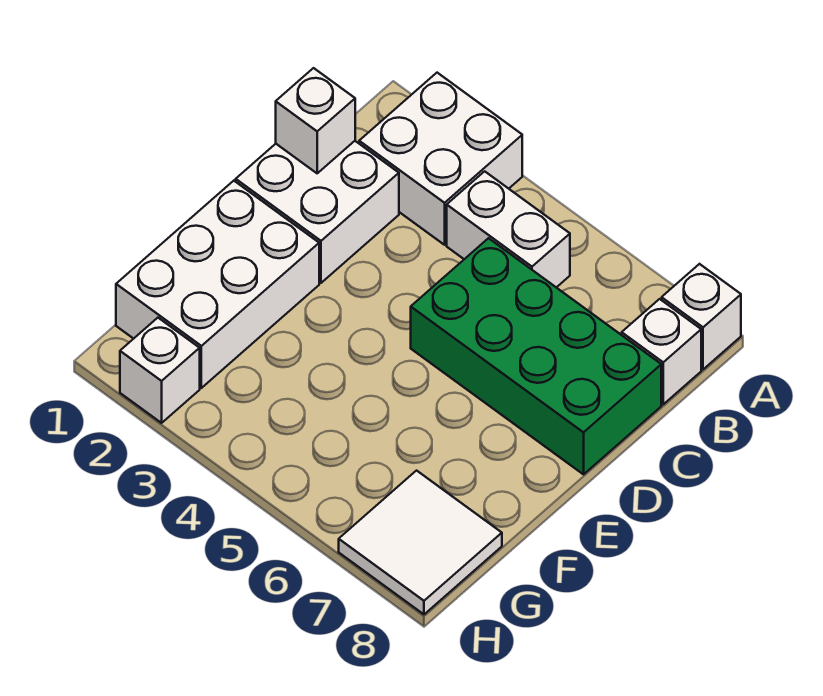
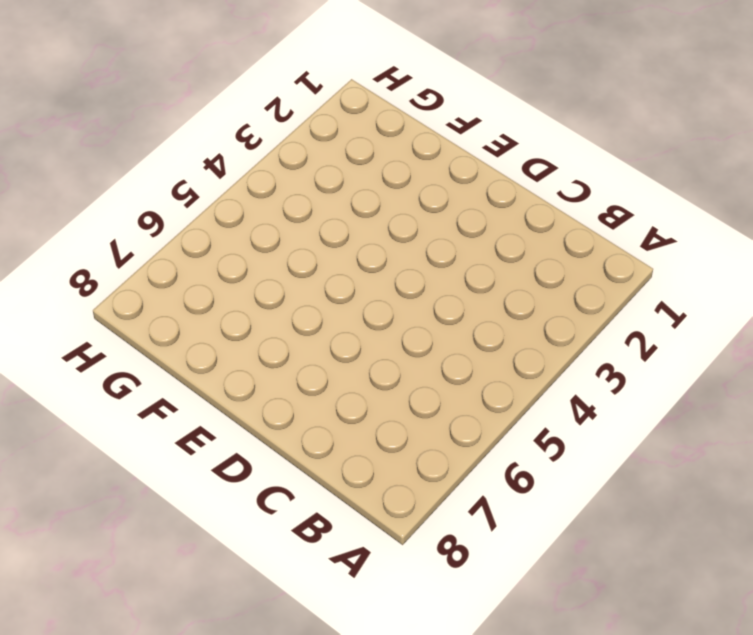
none -> white brick A2:B3 level 1
none -> white brick A8 level 1

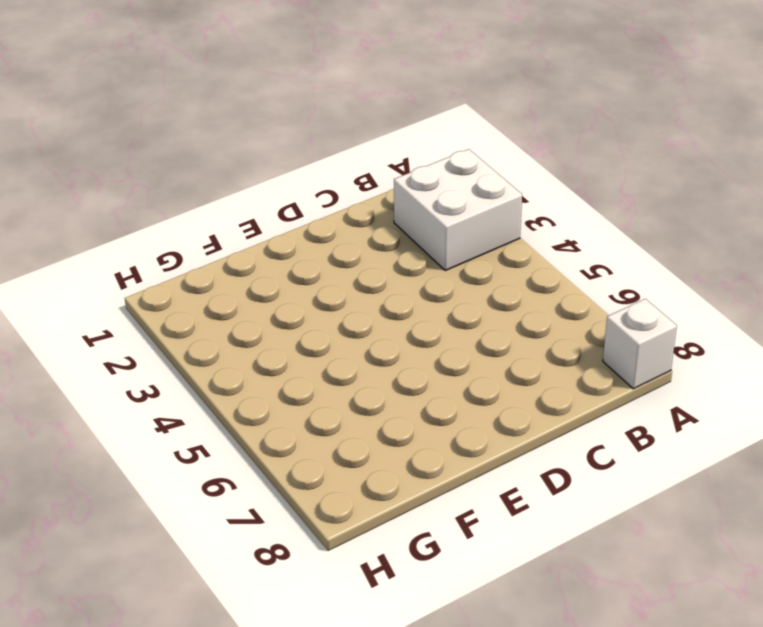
none -> white brick B4:B5 level 1
none -> white brick B8 level 1

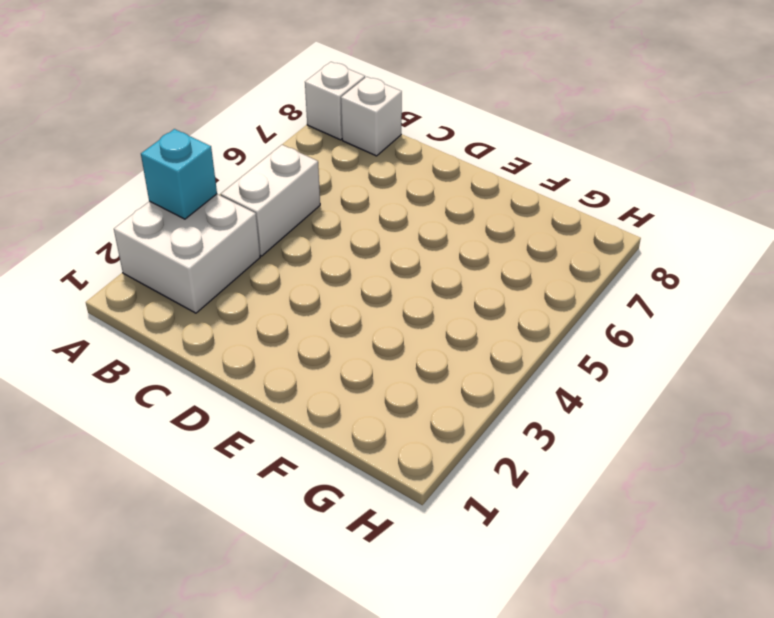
cyan brick A3 level 2 -> none
none -> white brick C1:D2 level 1
none -> green brick C5:D8 level 1

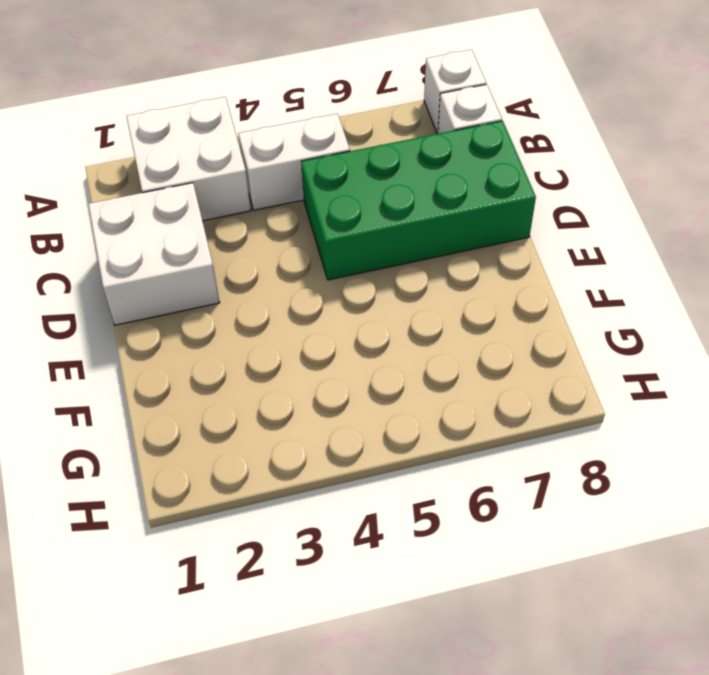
none -> white brick E1:G2 level 1
none -> white tile G7:H8 level 1

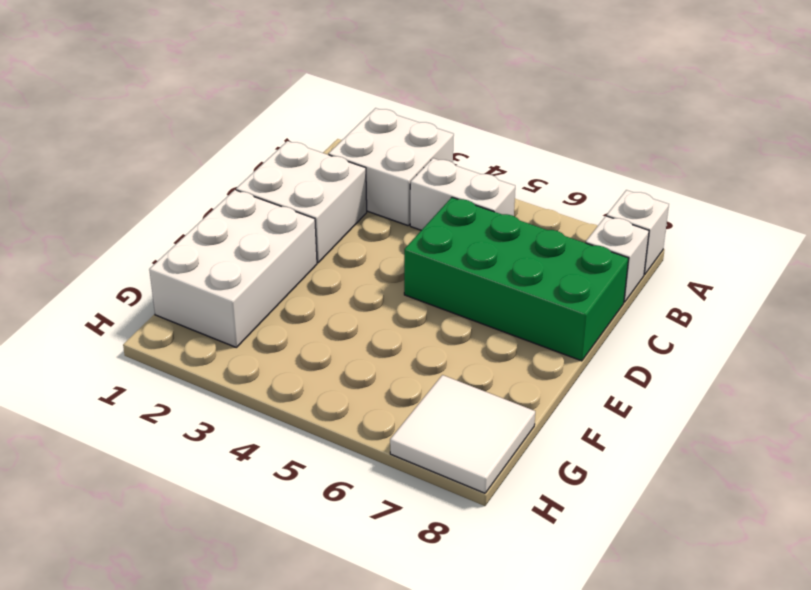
none -> white brick H2 level 1
none -> white brick C1 level 2

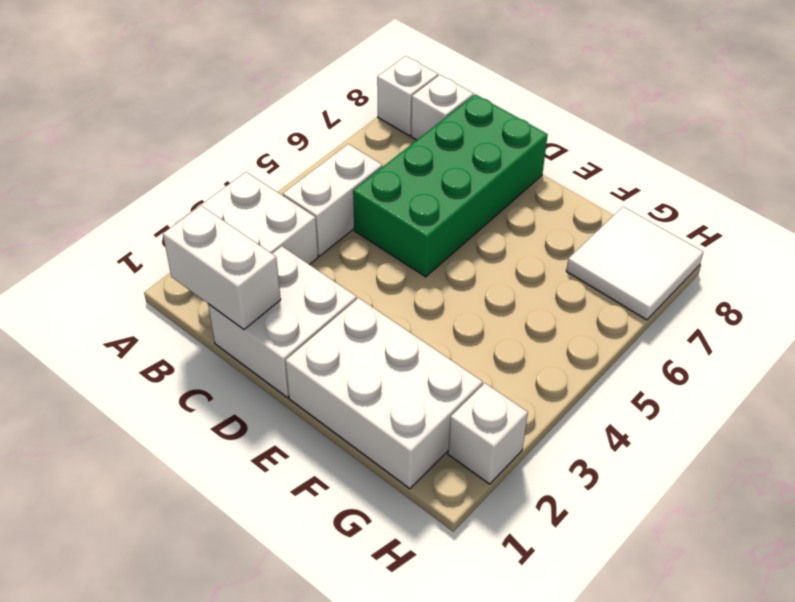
white brick B1:C1 level 2 -> white brick C1 level 2

